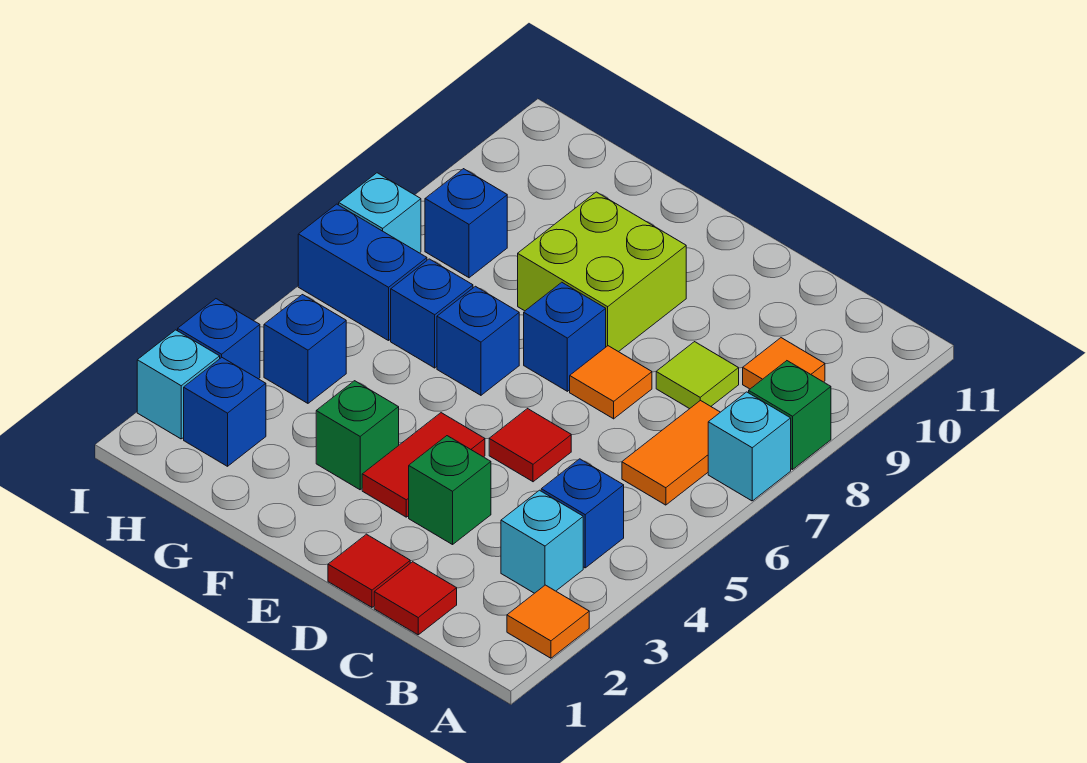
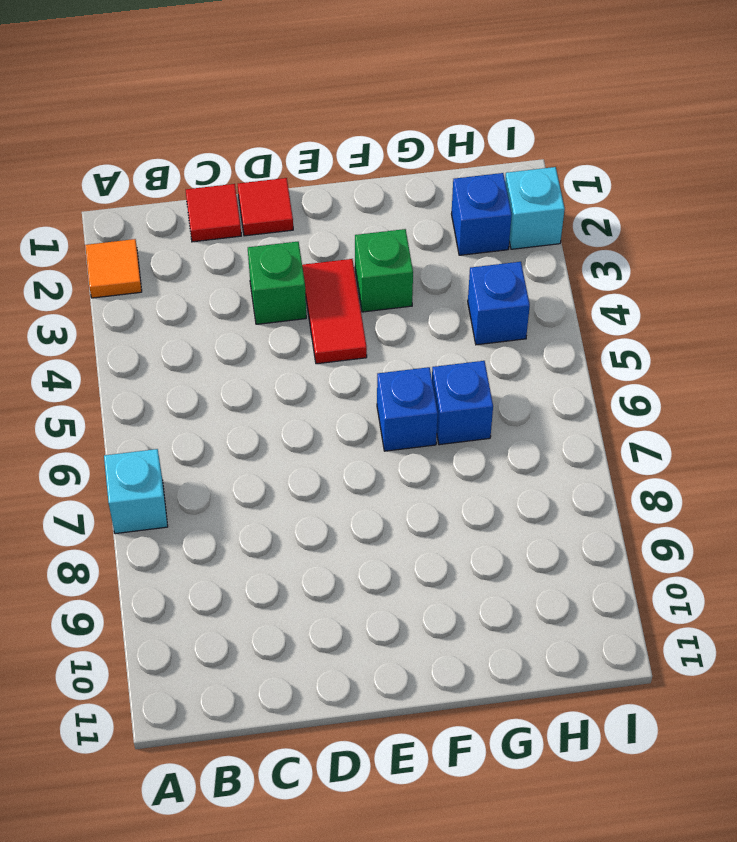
none -> green brick A8 level 1
none -> cyan brick B3 level 1
none -> blue brick B4 level 1

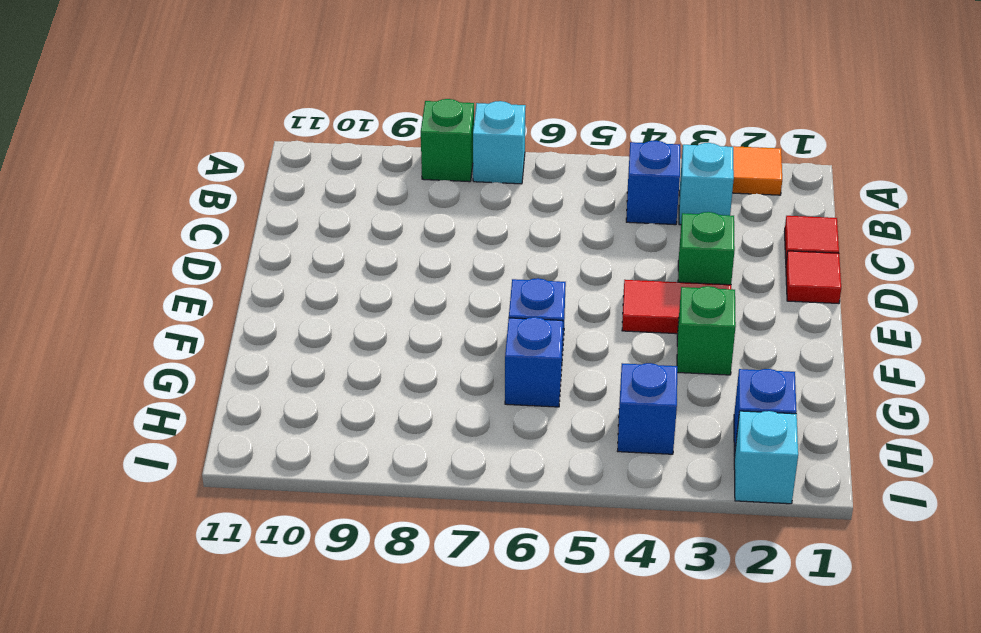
none -> orange tile B6:B7 level 1
none -> orange tile B9 level 1
none -> lime tile C8 level 1

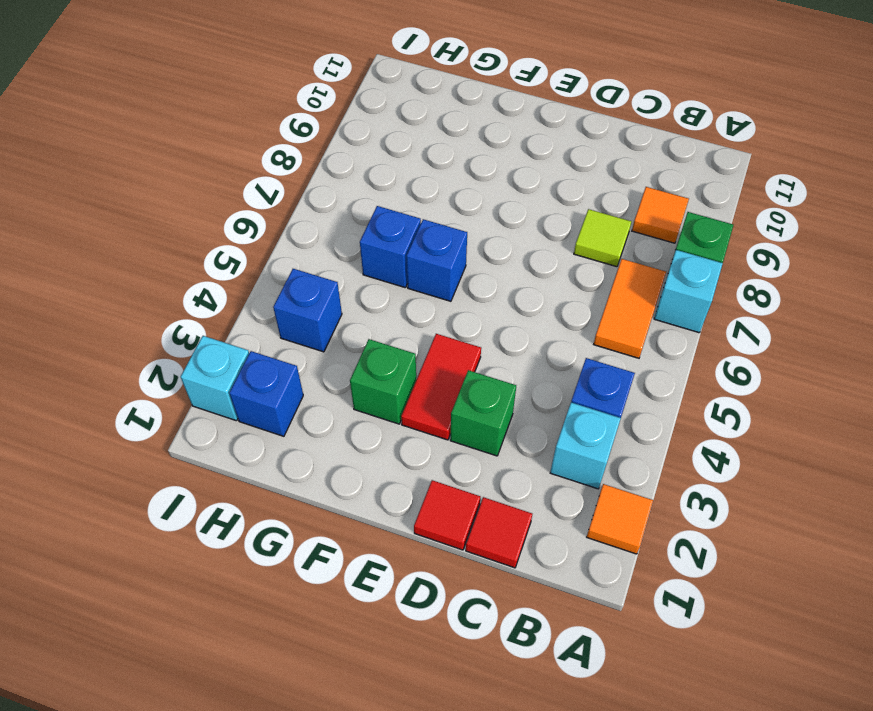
none -> red tile D5 level 1
none -> orange tile D7 level 1
none -> blue brick E7 level 1

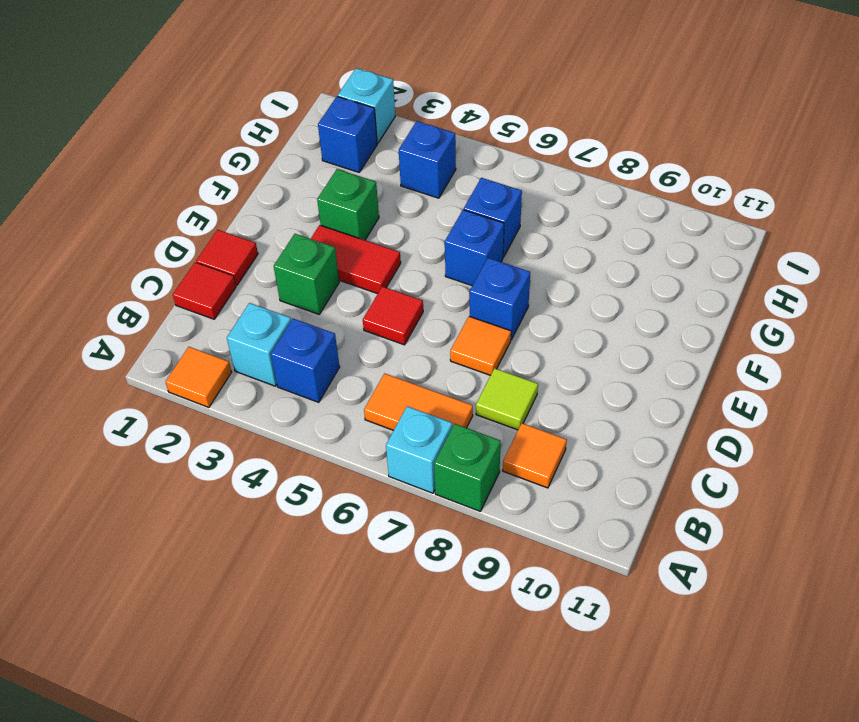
none -> lime brick E8:F9 level 1
none -> blue brick H6:I6 level 1
none -> blue brick H8 level 1

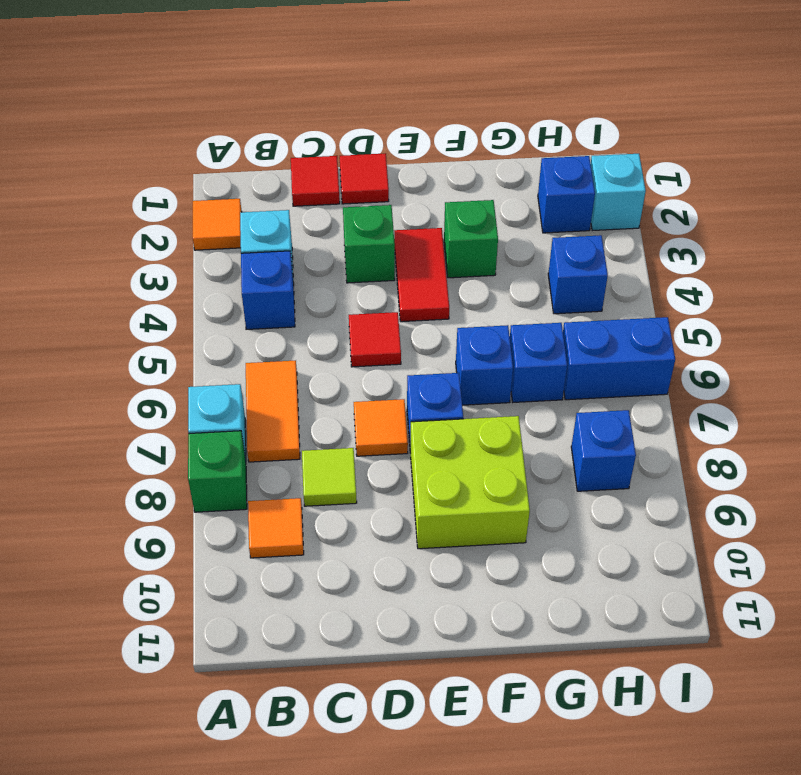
none -> blue brick I3 level 1
none -> cyan brick I7 level 1

